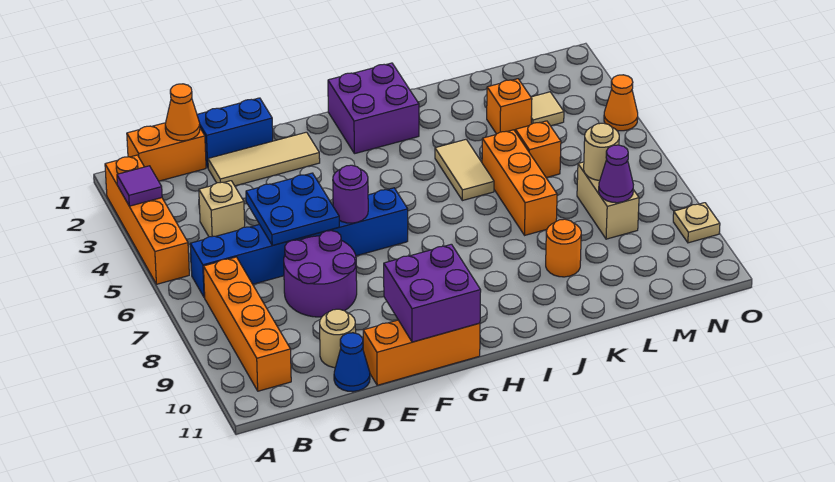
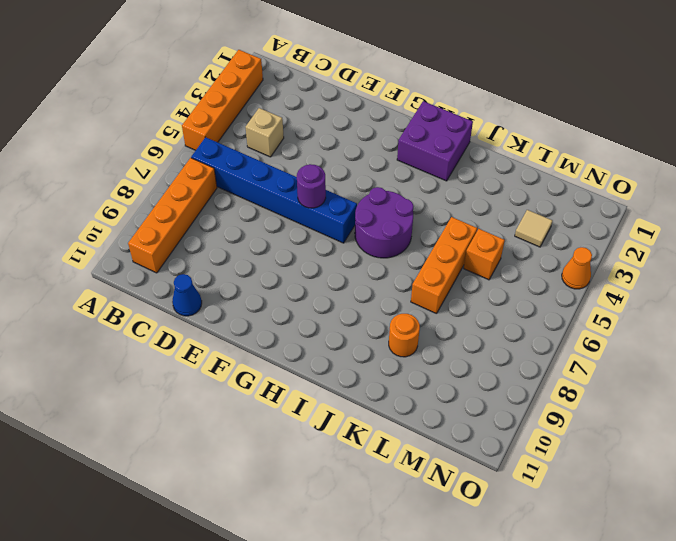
purple round brick H5:I6 level 1 -> purple round brick D7:E8 level 1
none -> orange brick B1:C1 level 1
none -> blue brick D1:E1 level 1
none -> tan tile D2:F2 level 1

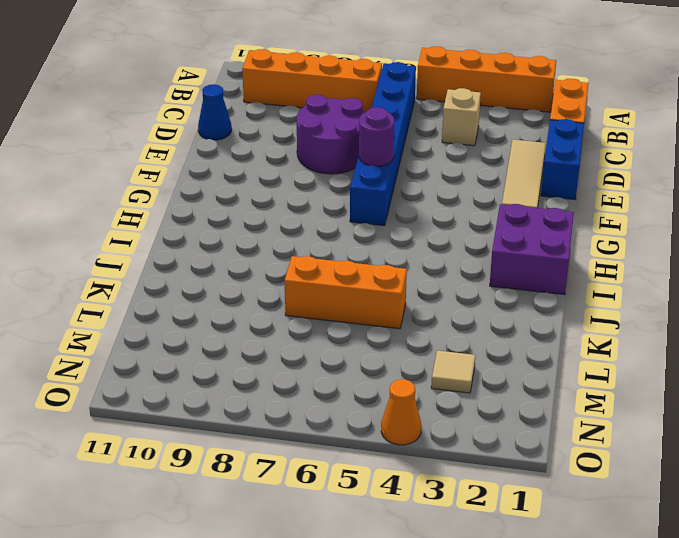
none -> tan round brick D10 level 1
none -> orange brick E11:G11 level 1
none -> tan tile J4:J5 level 1

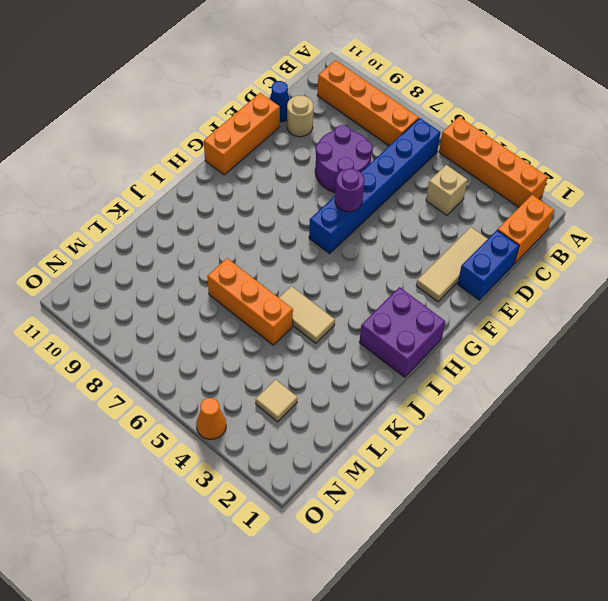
none -> orange round brick K9 level 1
none -> orange brick L3 level 1
none -> orange brick L5 level 1

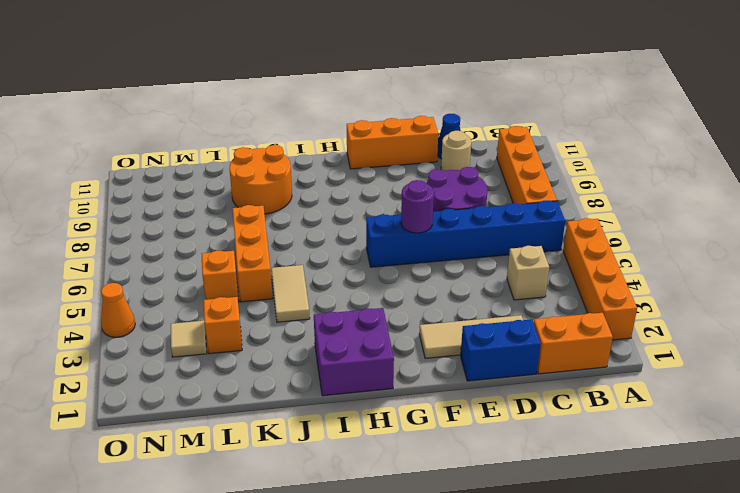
orange round brick J9:K10 level 1 -> orange round brick K9 level 1
none -> tan brick M7:M8 level 1
none -> tan plate O9 level 1
none -> purple tile A3 level 2

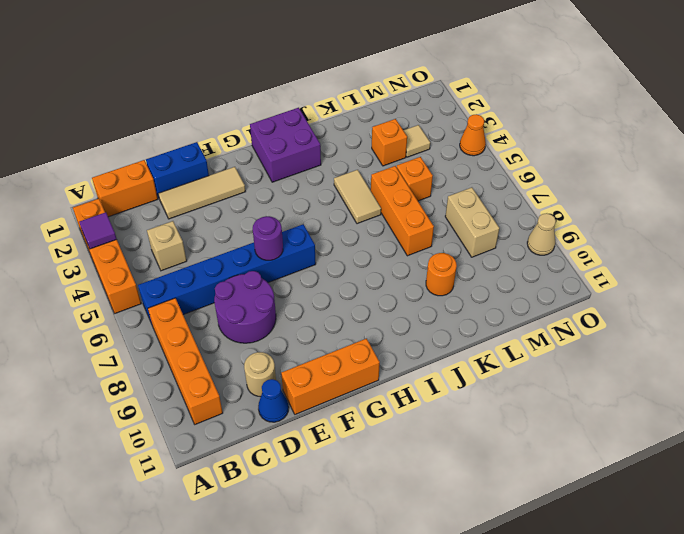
tan cone O9 level 1 -> tan plate O9 level 1
none -> orange cone C1 level 2
none -> blue plate D5:E6 level 2
none -> purple brick F10:G11 level 2

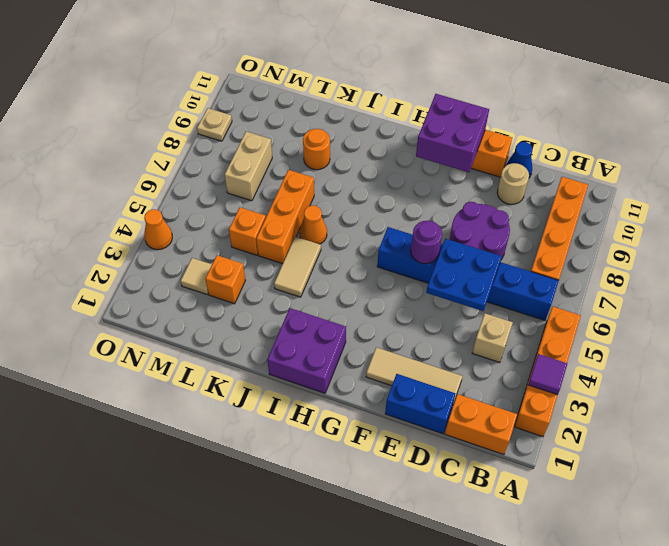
orange cone J6 level 1 -> orange cone C1 level 2
none -> tan round brick M7 level 2
none -> purple cone M8 level 2

